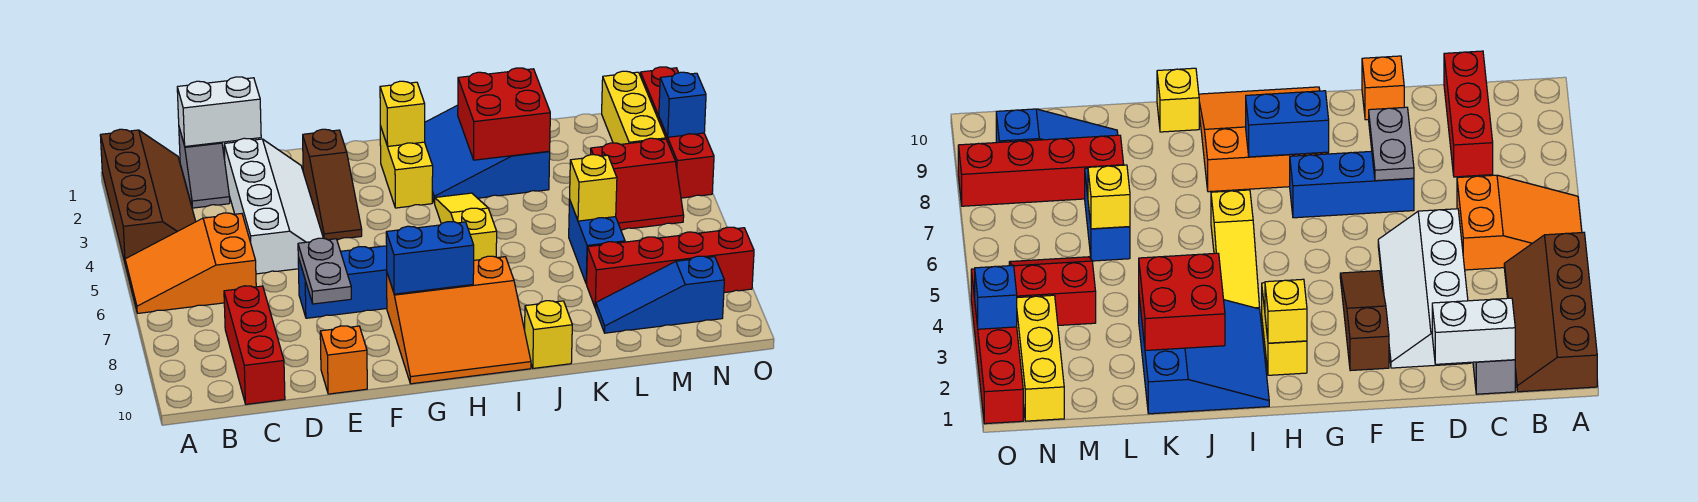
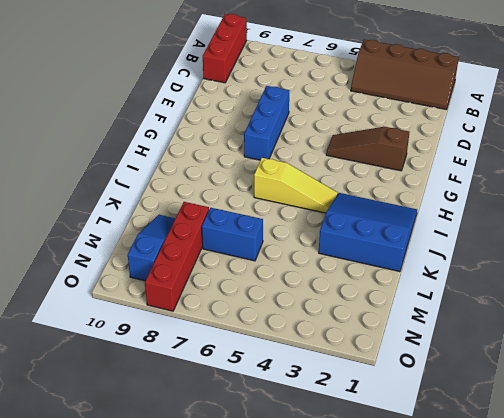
red brick A10:C10 level 1 -> red brick C8:C10 level 1
none -> orange slope A5:C6 level 1 top C
none -> grey slope C1:C2 level 1 top 1
none -> white slope D2:E5 level 1 top D

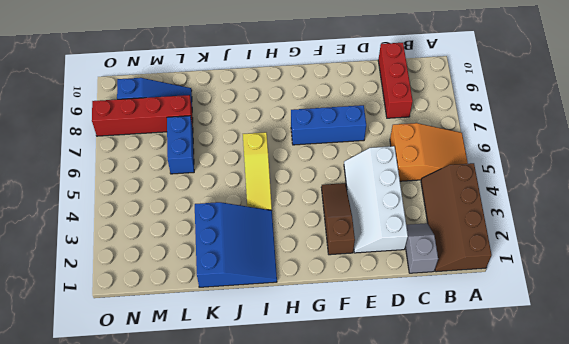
none -> orange brick E10 level 1
none -> orange slope G8:I10 level 1 top 8
none -> yellow brick H2:H3 level 1

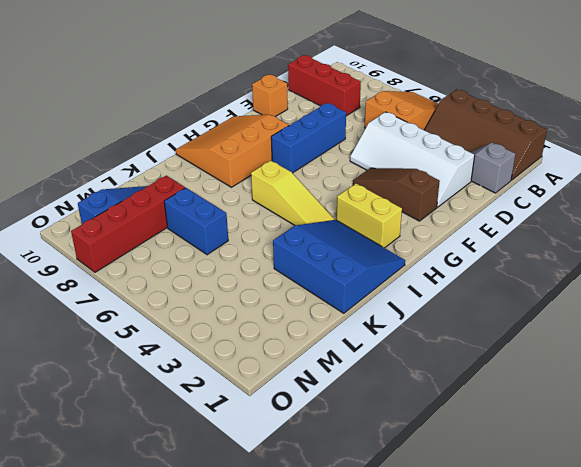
none -> yellow brick J10 level 1
none -> red slope M4:N5 level 1 top 4
none -> yellow brick N1:N3 level 1

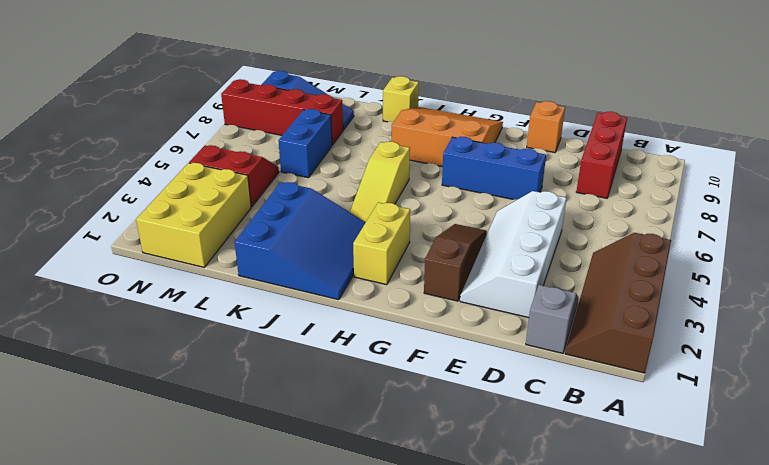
yellow brick M1:N3 level 1 -> yellow brick N1:N3 level 1
none -> orange slope A5:C6 level 1 top C
none -> red brick O1:O4 level 1
none -> white brick C1:D1 level 2

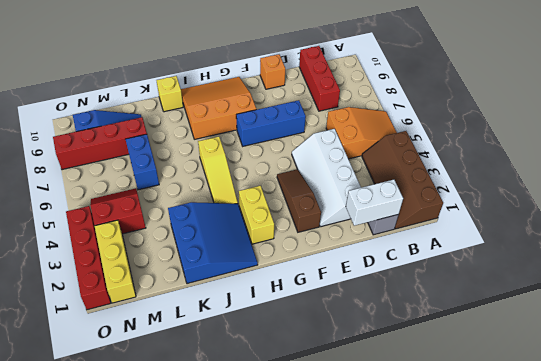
none -> grey plate E7:E8 level 2
none -> blue brick G8:H8 level 2
none -> yellow brick H2 level 2

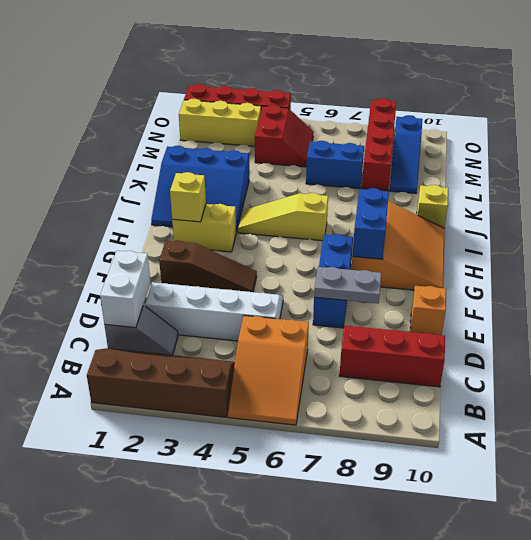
none -> red brick J2:K3 level 2
none -> yellow brick L6 level 2
none -> blue brick O3 level 2

